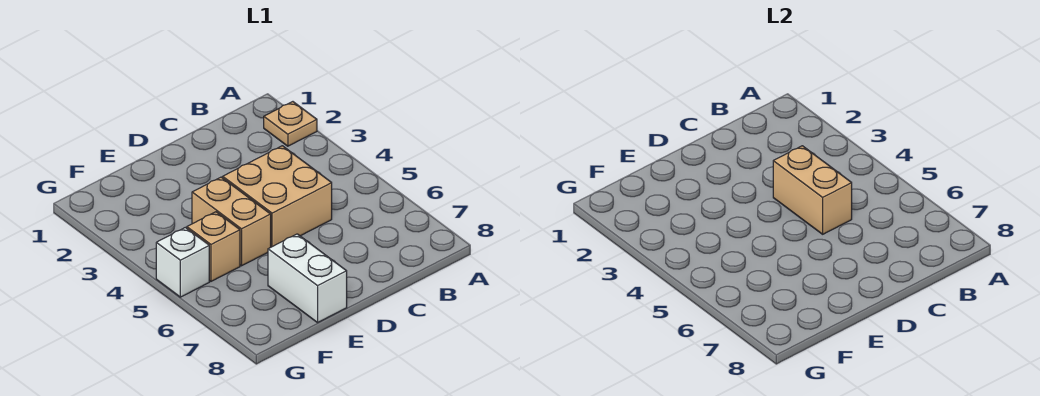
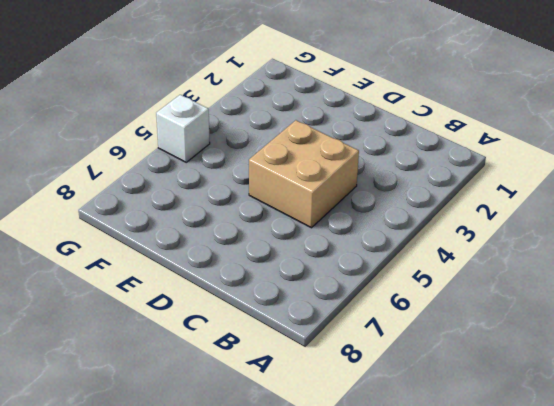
none -> tan plate A2 level 1
none -> tan brick E4:E5 level 1

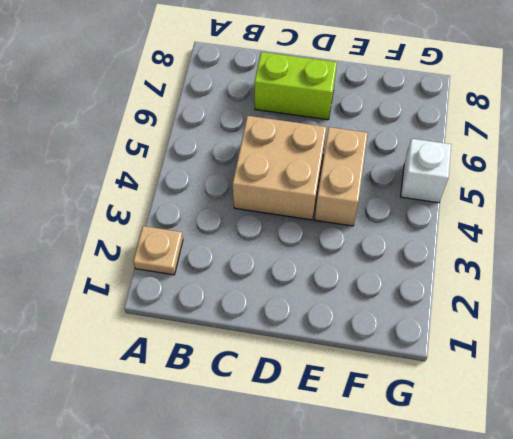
lime brick C7:D7 level 1 -> none
none -> white brick E7:E8 level 1
none -> tan brick F5 level 1

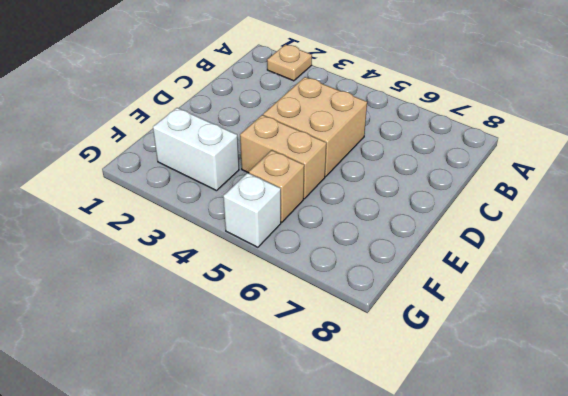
white brick F2:F3 level 1 -> white brick E7:E8 level 1
none -> tan brick C4:C5 level 2

